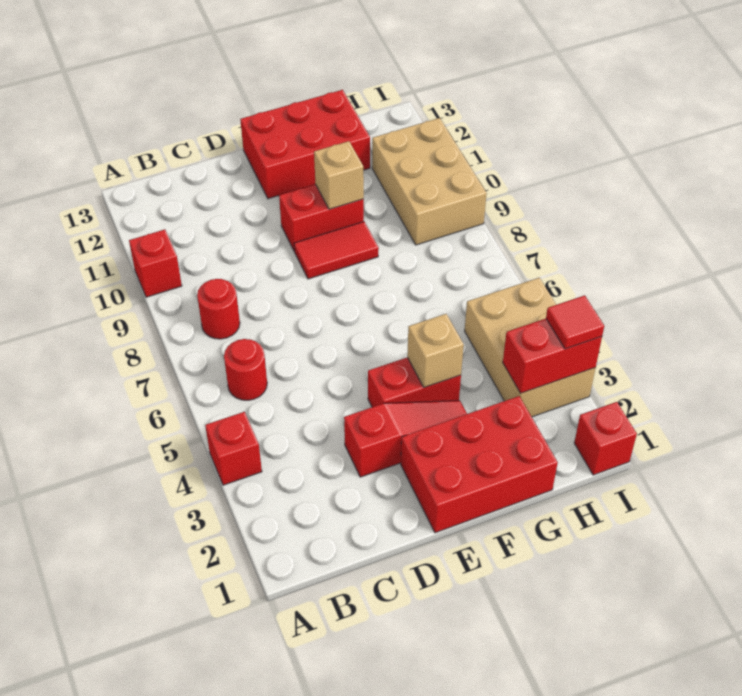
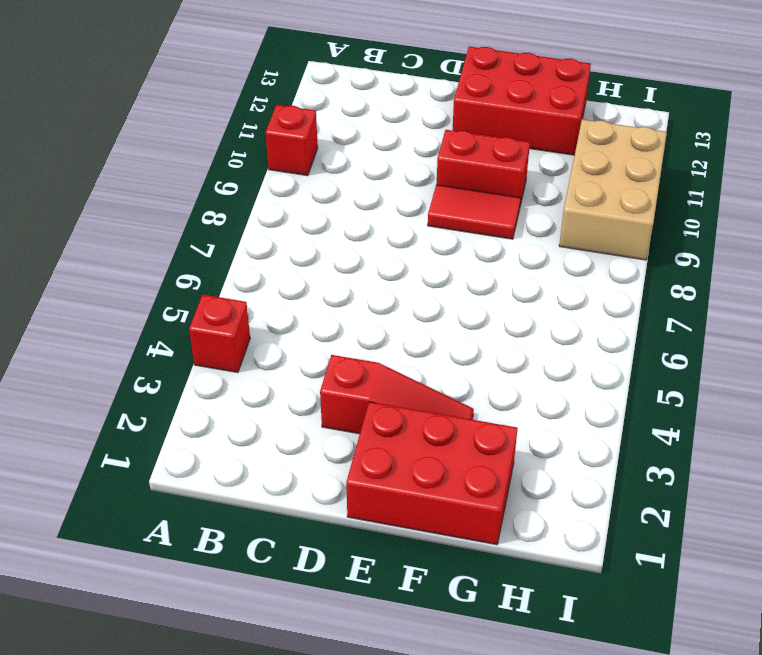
none -> red round brick B6 level 1
none -> red round brick B8 level 1
none -> red brick E4:F4 level 1

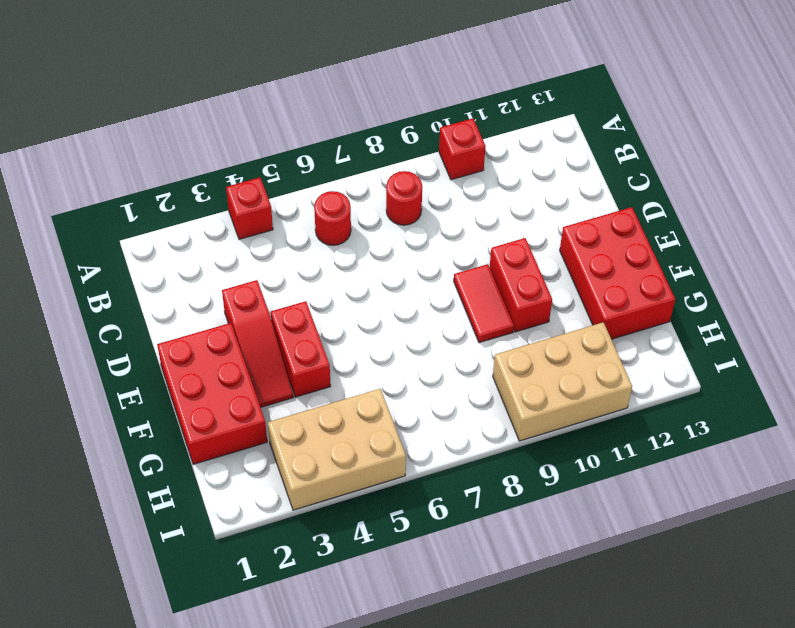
none -> red brick I1 level 1
none -> tan brick F4 level 2
none -> tan brick F10 level 2

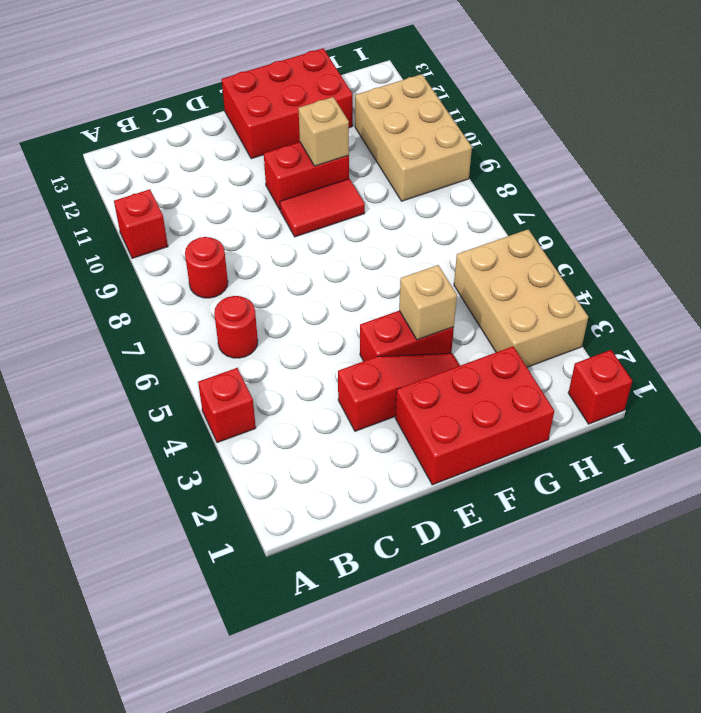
none -> red brick H3:I3 level 2
none -> red tile I3 level 3

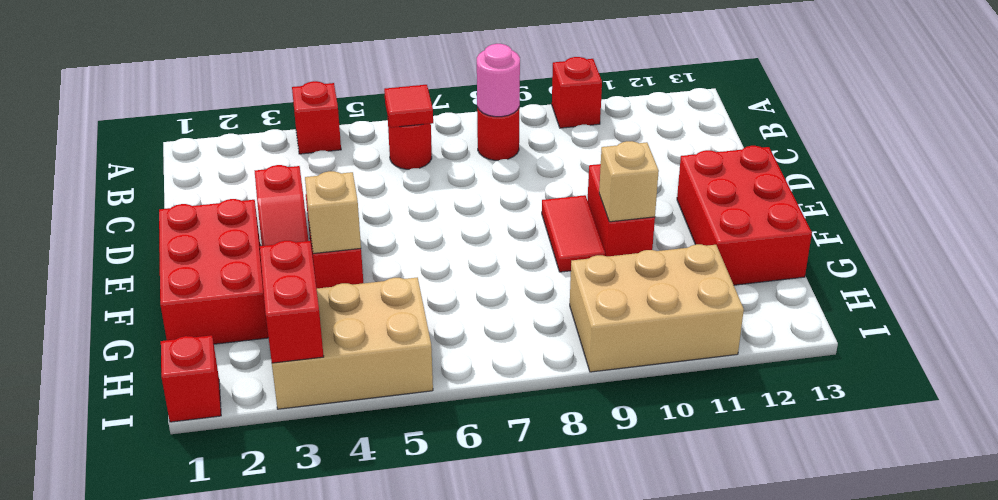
red tile B6 level 2 -> red tile I3 level 3
pink round brick B8 level 2 -> none

